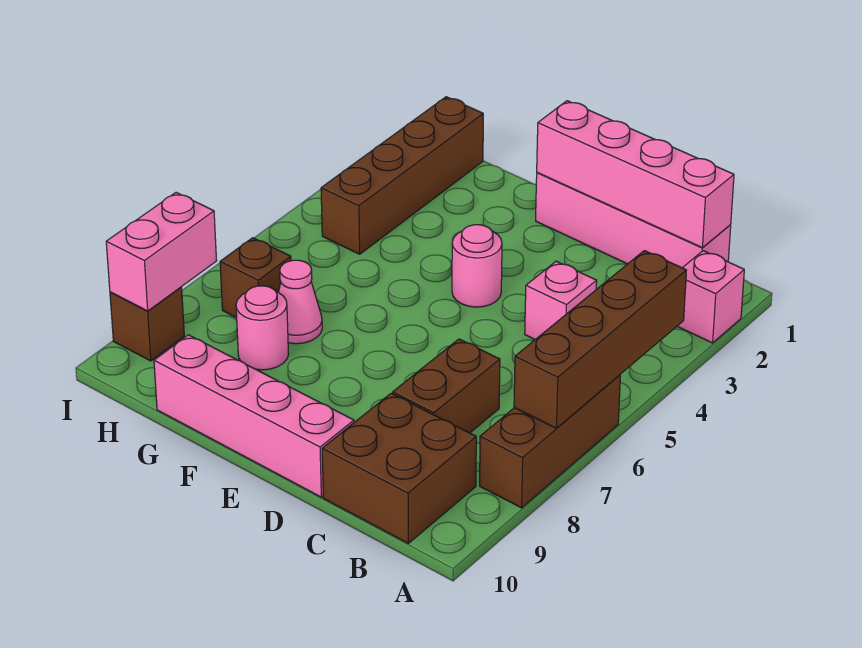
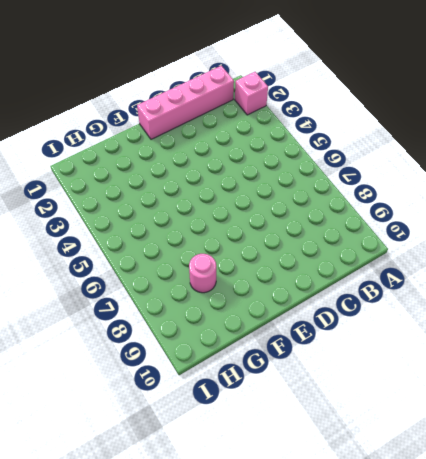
none -> brown brick A6:A8 level 1
none -> brown brick B9:C10 level 1
none -> pink brick C4 level 1

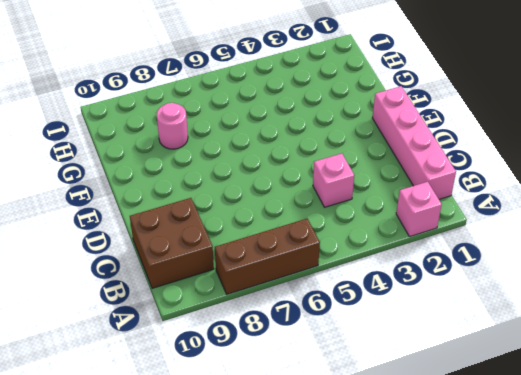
none -> brown brick C7:C8 level 1
none -> pink brick D10:G10 level 1
none -> pink round brick E4 level 1

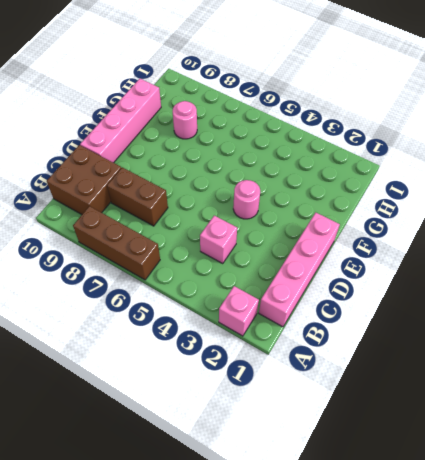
none -> pink cone G7 level 1
none -> brown brick H1:H4 level 1
none -> brown brick H7 level 1

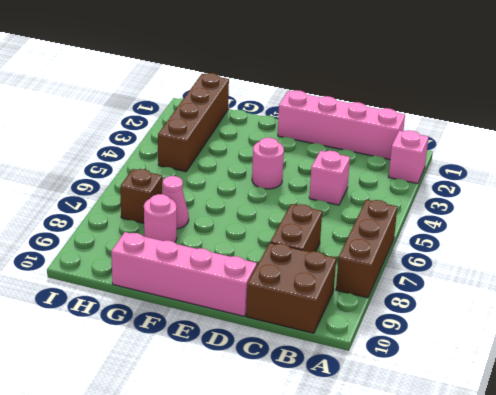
none -> brown brick I9 level 1
none -> brown brick A4:A7 level 2
none -> pink brick B1:E1 level 2

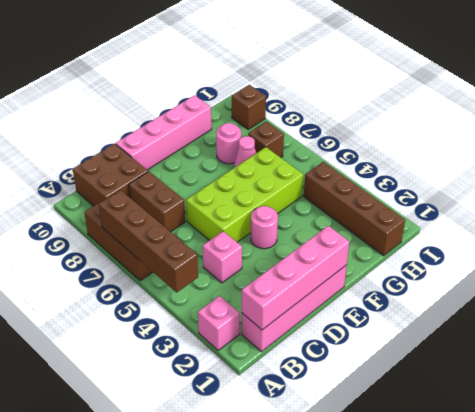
lime brick D5:G6 level 1 -> none
none -> pink brick I8:I9 level 2

